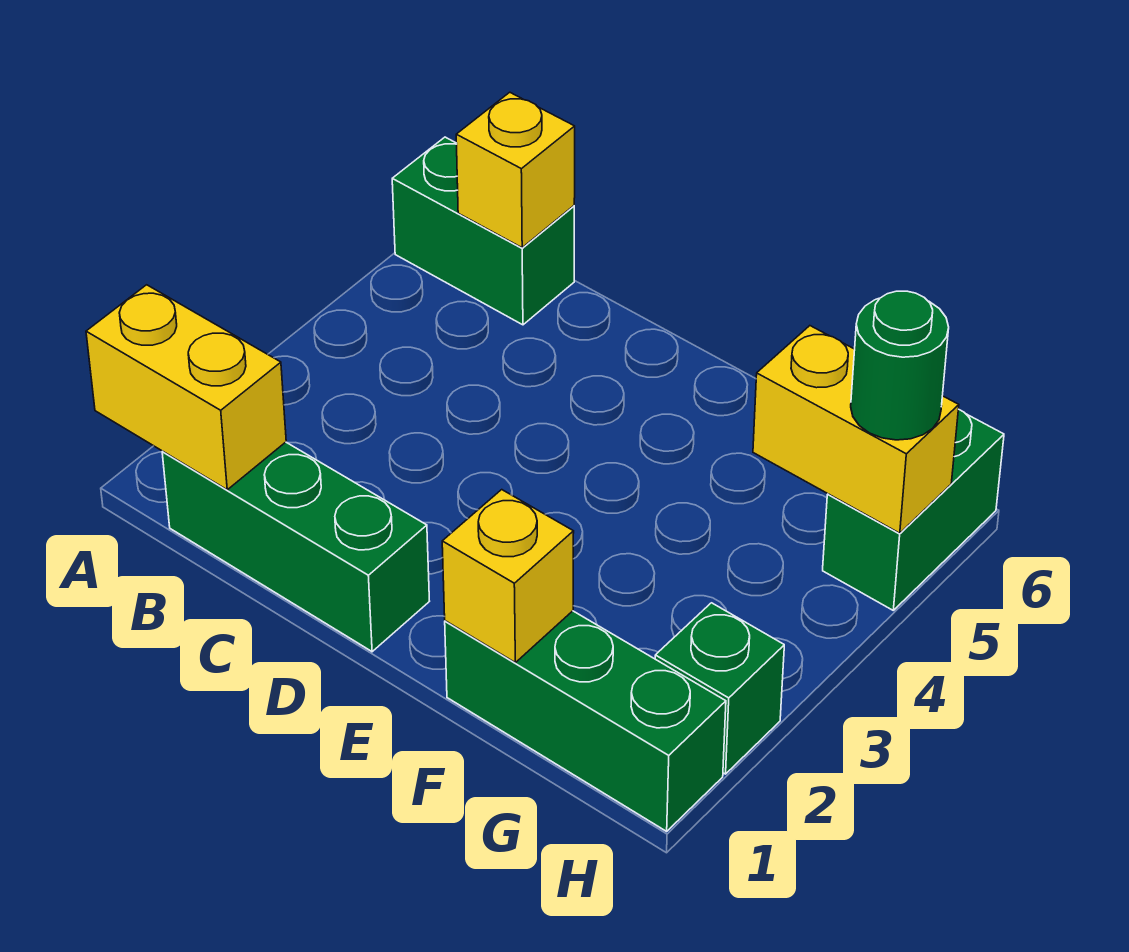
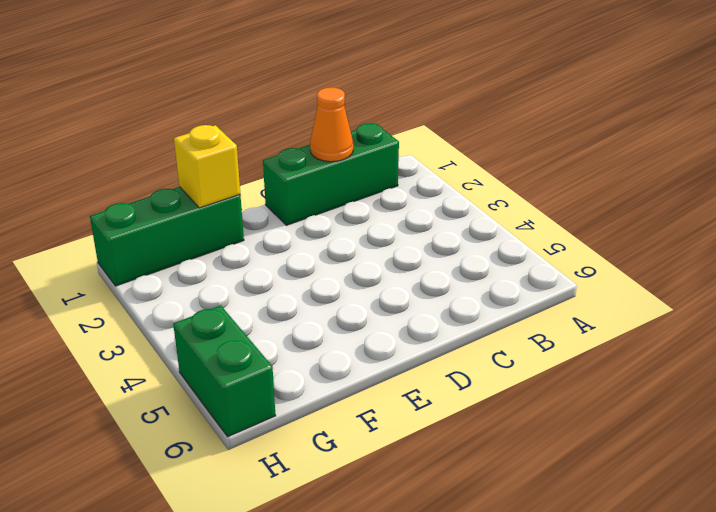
orange cone C1 level 2 -> none
none -> green brick A6:B6 level 1
none -> green brick H2 level 1

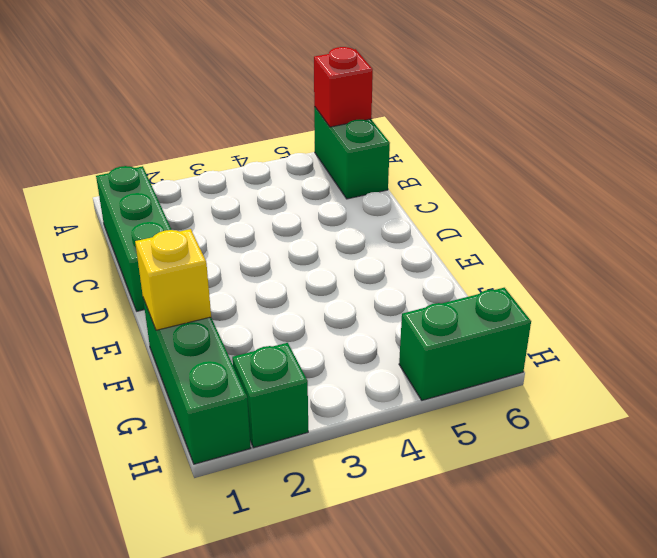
red brick A6 level 2 -> none
none -> yellow brick A1:B1 level 2
none -> yellow brick B6 level 2

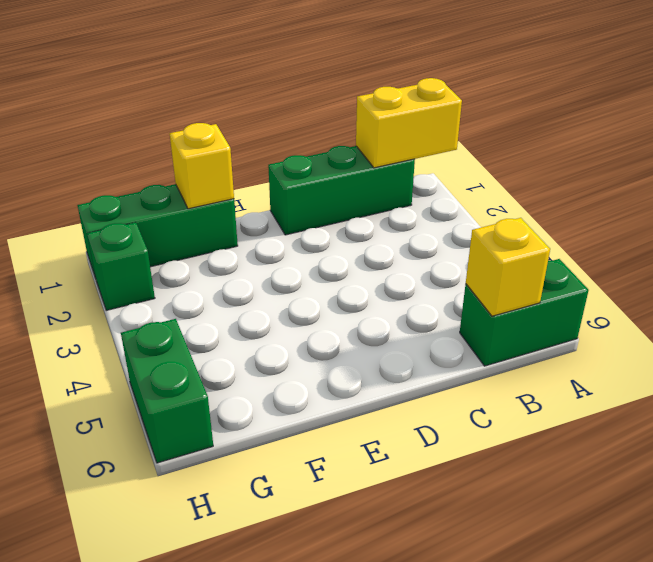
none -> yellow brick G5:H5 level 2
none -> green round brick H5 level 3

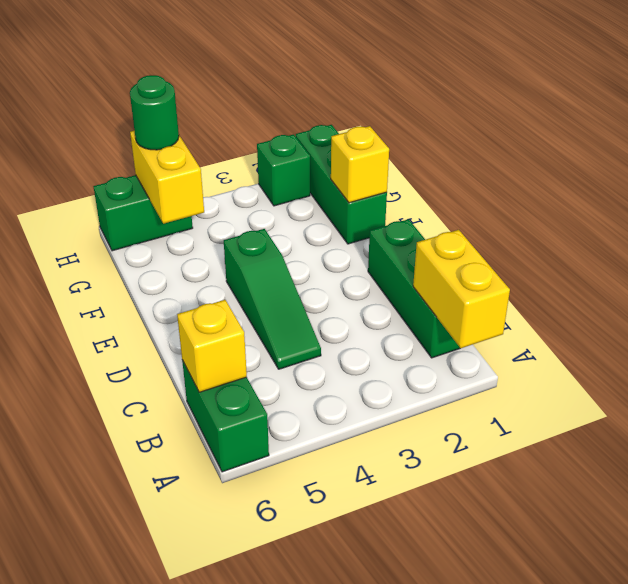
green slope C4:E4 level 1 top E -> none

